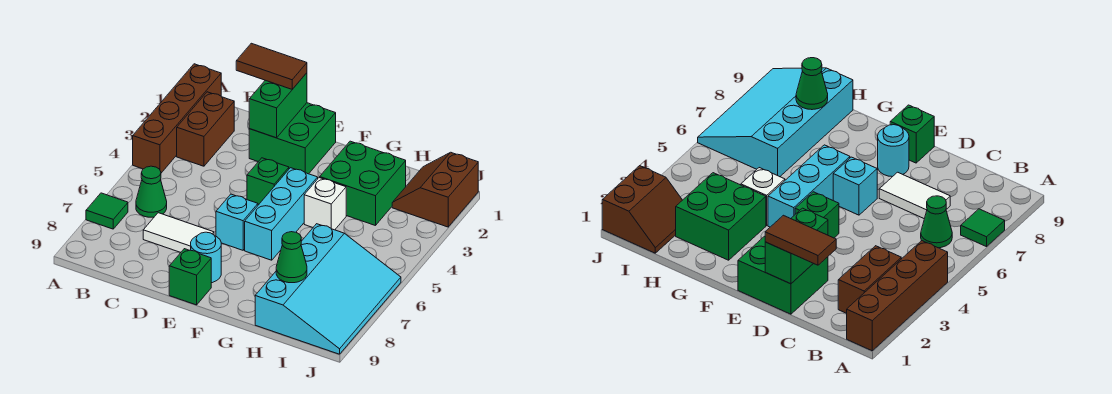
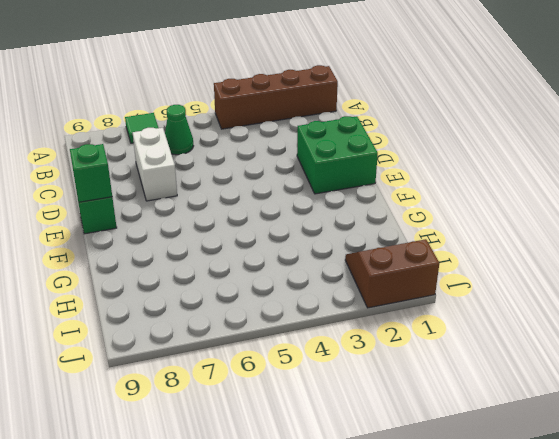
white brick C7:D7 level 1 -> white tile C7:D7 level 1
green brick E9 level 2 -> green brick E4 level 1
none -> brown brick B2:B3 level 1
none -> cyan brick E6 level 1
none -> cyan round brick E8 level 1

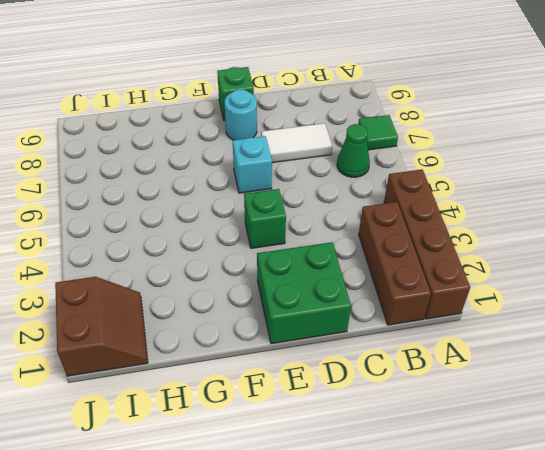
brown brick B1:B3 level 1 -> brown brick B2:B3 level 1
none -> cyan brick F4:F6 level 1
none -> green brick G2:H3 level 1
none -> white brick G4 level 1

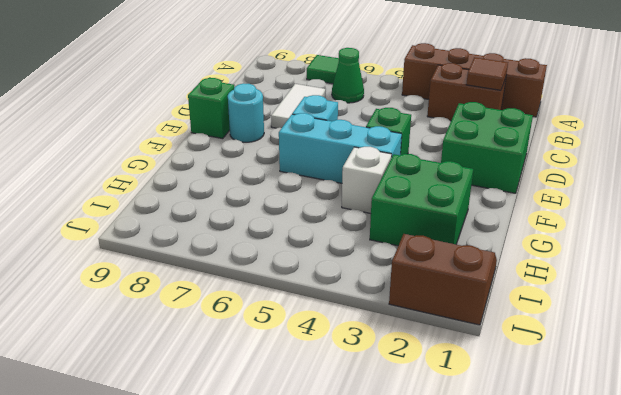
brown tile B2 level 2 -> none
none -> cyan slope H6:J9 level 1 top H
none -> green brick D1:D2 level 2
none -> green cone H8 level 2

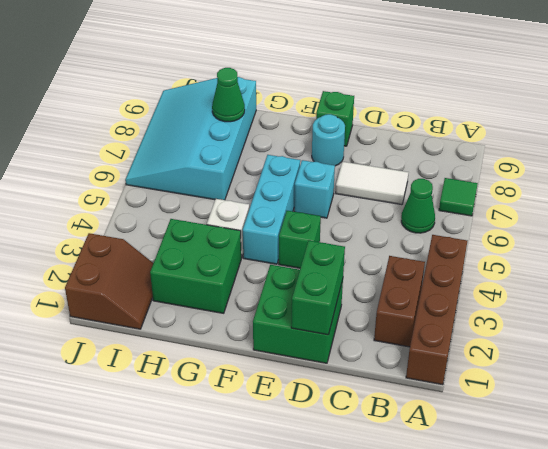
none -> brown tile C1:D1 level 3

